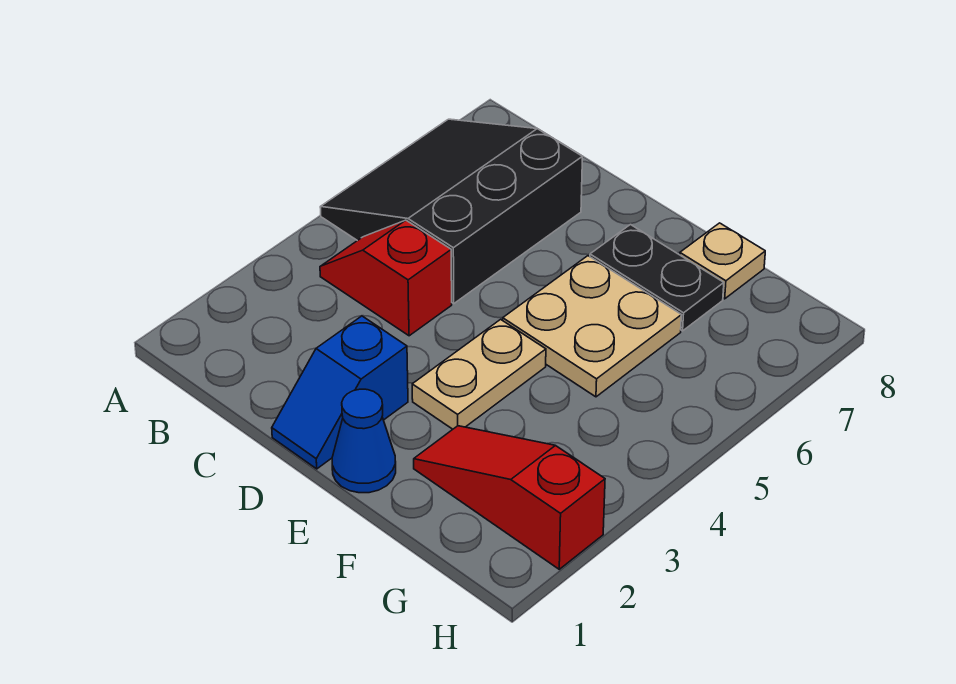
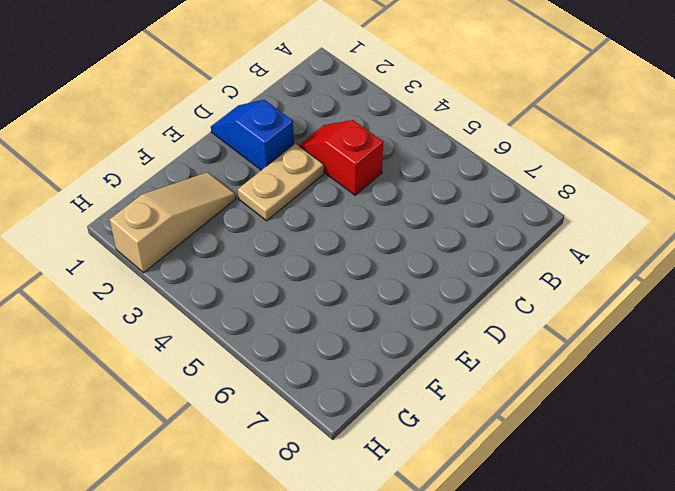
red slope C3:C4 level 1 top 4 -> red slope B4:C4 level 1 top C
tan plate D3:E3 level 1 -> tan plate E3:E4 level 1
tan slope F2:H2 level 1 top H -> red slope F2:H2 level 1 top H
none -> black slope A5:C7 level 1 top C
none -> blue cone E1 level 1

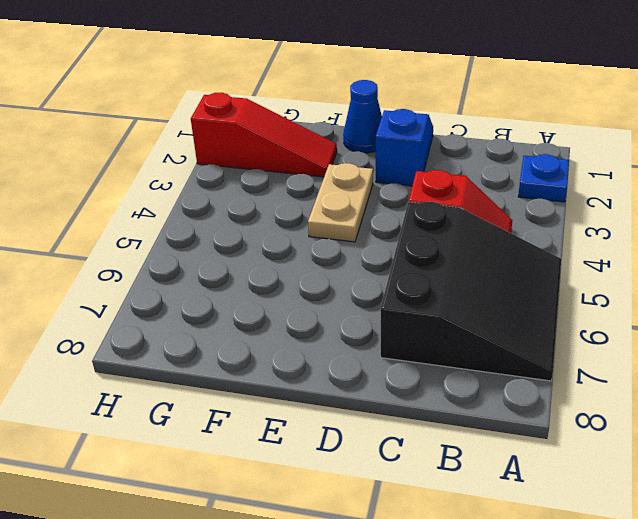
blue plate A2 level 1 -> none
none -> tan plate E5:F6 level 1
none -> black plate E7:F7 level 1

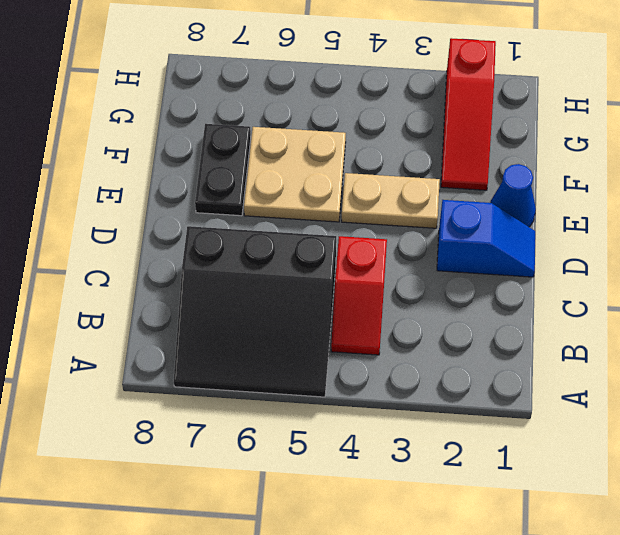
none -> tan plate F8 level 1

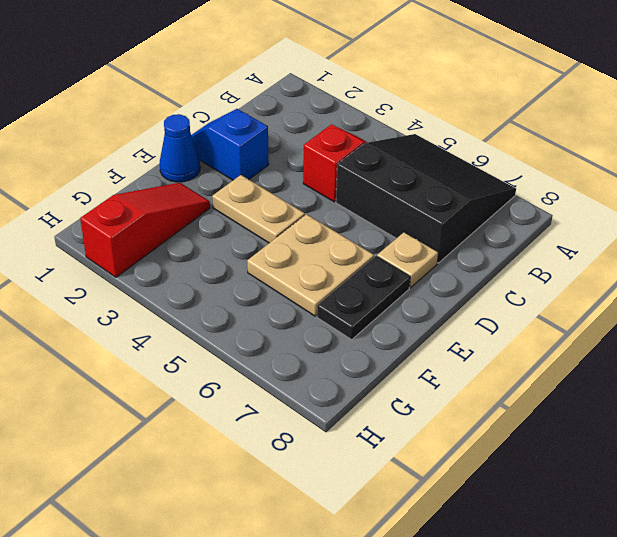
tan plate D7 level 1 -> tan plate F8 level 1

